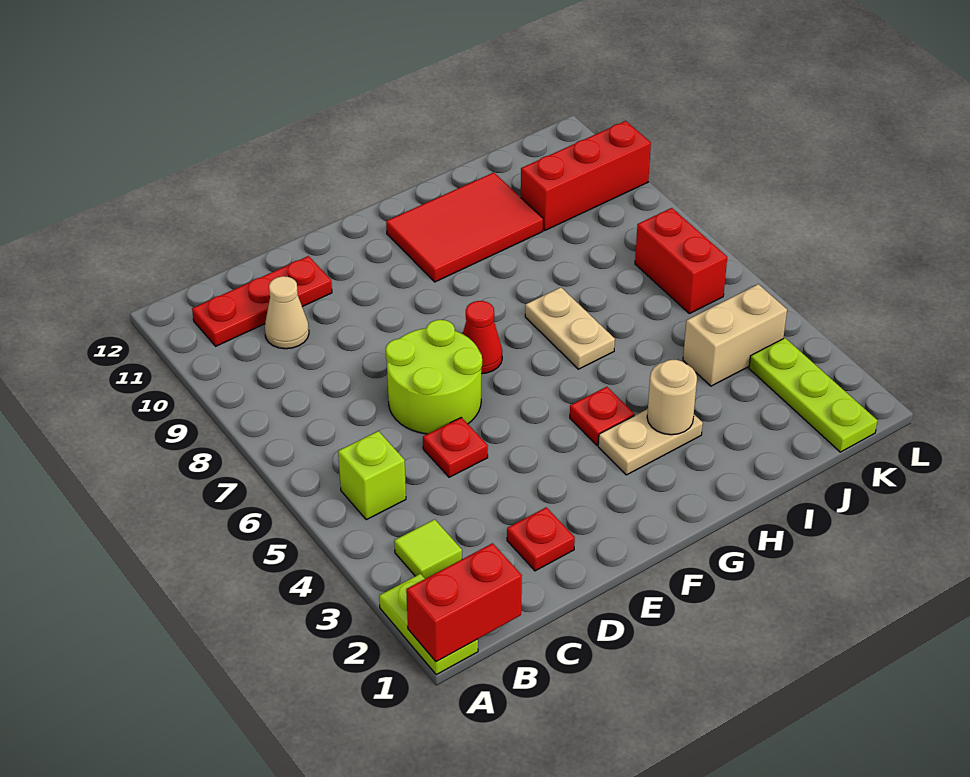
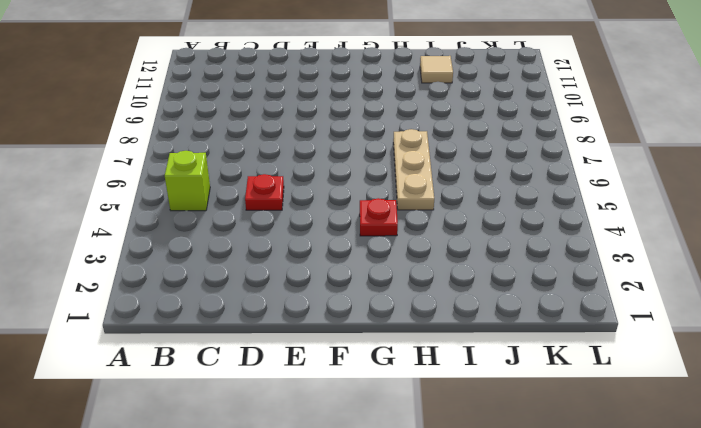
tan plate H5:H7 level 1 -> tan plate H6:H7 level 1
tan tile I11 level 1 -> red tile G10:I11 level 1
none -> lime plate A1:A2 level 1
none -> lime tile B3 level 1
none -> red plate B11:D11 level 1

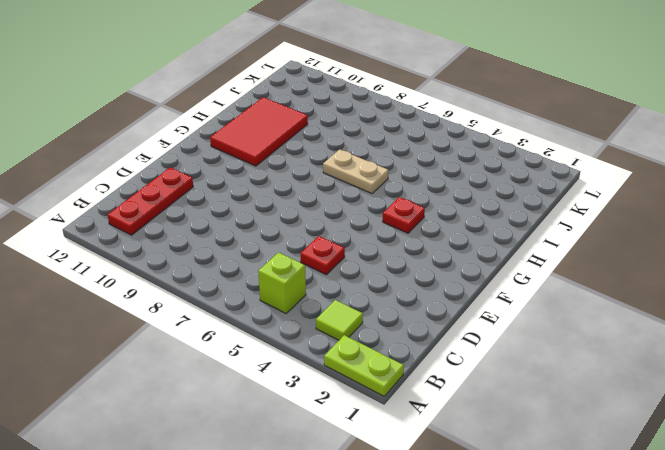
none -> tan cone C10 level 1
none -> red plate D2 level 1
none -> lime round brick D6:E7 level 1

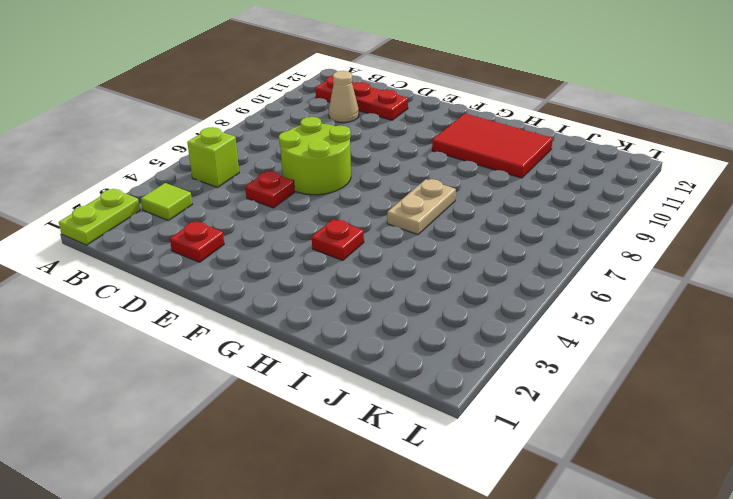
none -> red cone F7 level 1
none -> tan plate G3:H3 level 1
none -> tan brick J4:K4 level 1

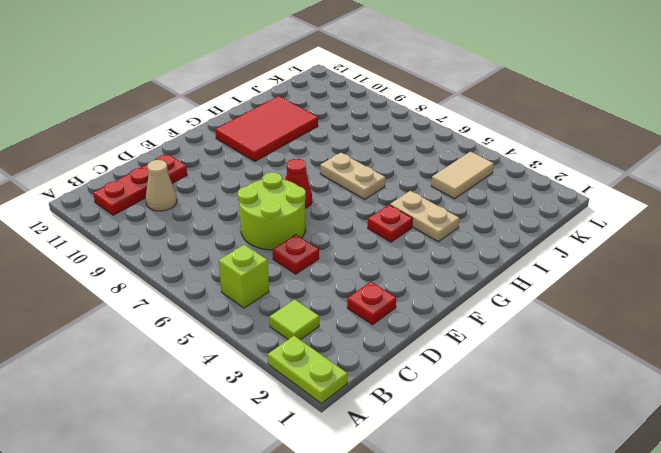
tan plate H3:H4 level 1 -> tan plate G3:H3 level 1
tan tile J4:K4 level 1 -> tan brick J4:K4 level 1
none -> red brick J10:L10 level 1
none -> lime plate K1:K3 level 1
none -> red brick K6:K7 level 1

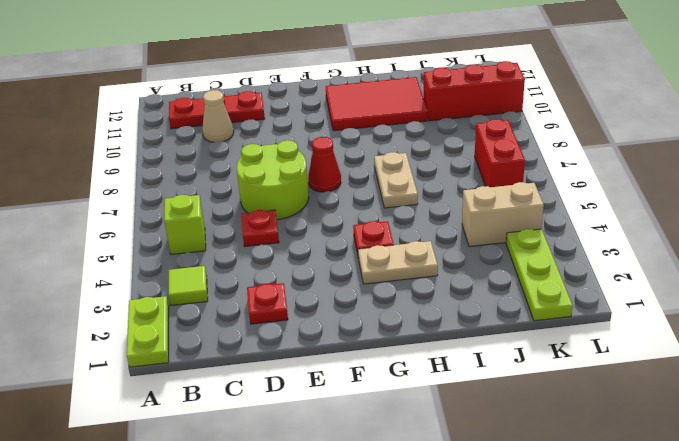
none -> red brick A1:B1 level 2
none -> tan round brick H3 level 2

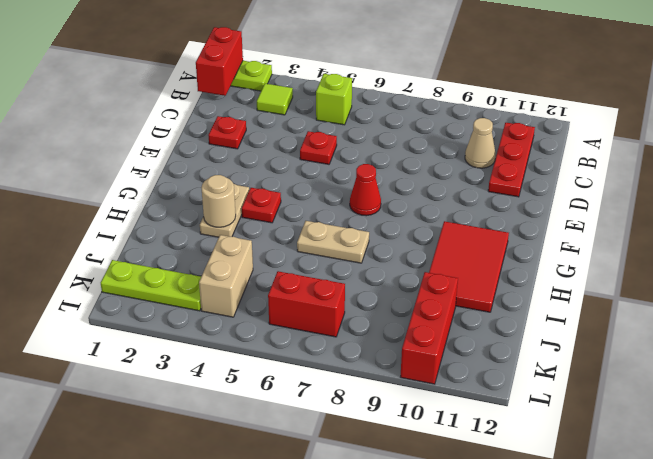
none -> lime round brick D6:E7 level 1

